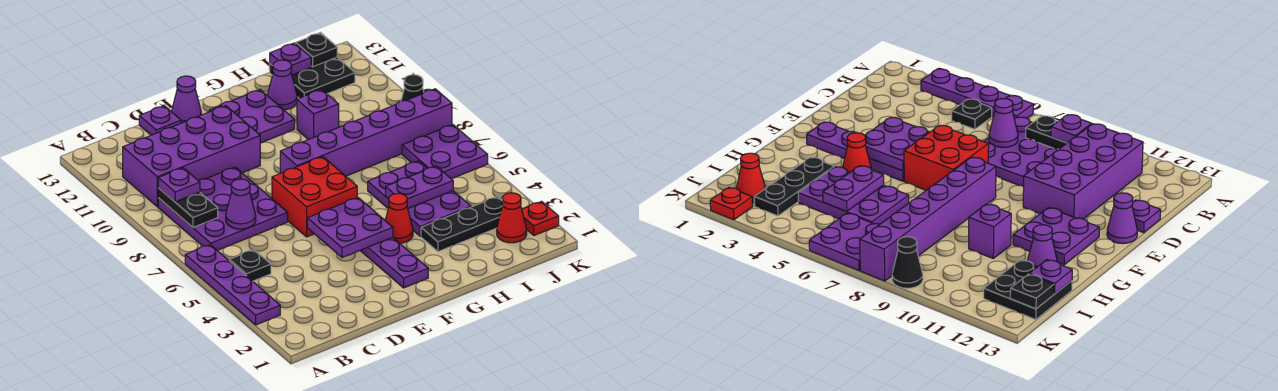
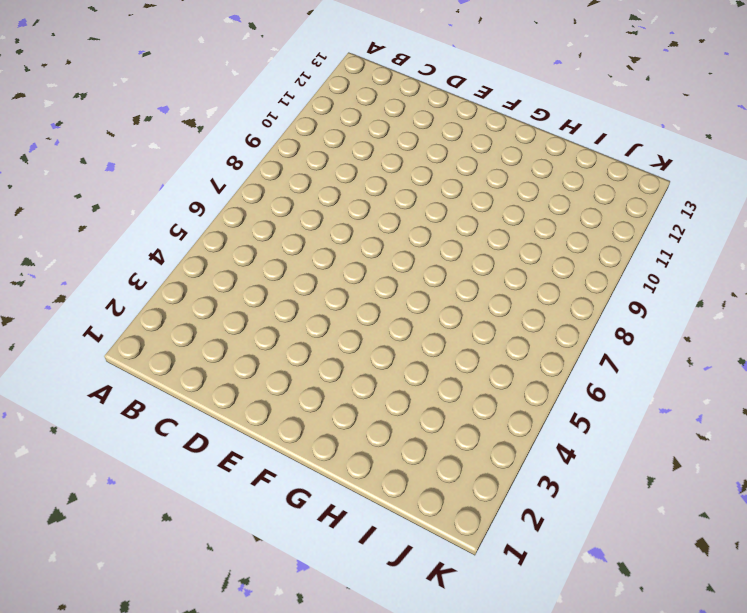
none -> purple plate A3:A6 level 1
none -> black plate B5 level 1
none -> purple plate B7:D9 level 1

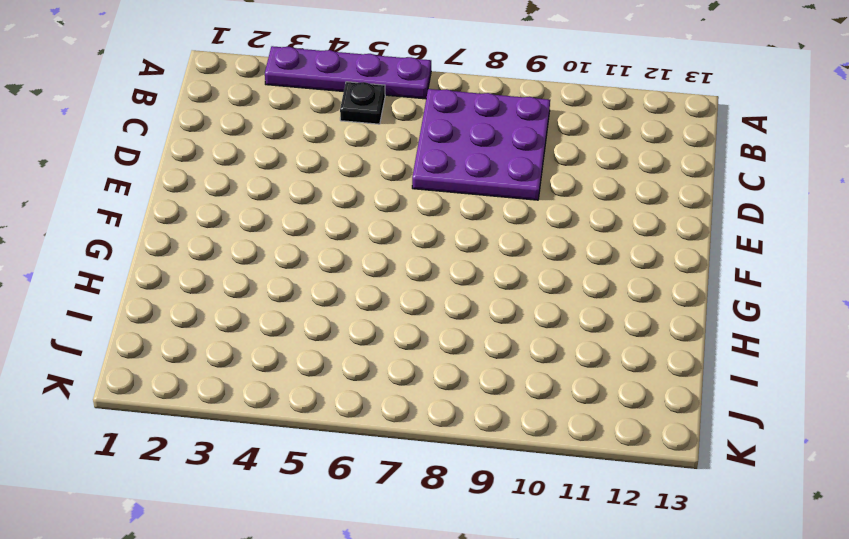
none -> purple brick B10:E11 level 1
none -> purple plate D13 level 1
none -> red brick E6:F7 level 1

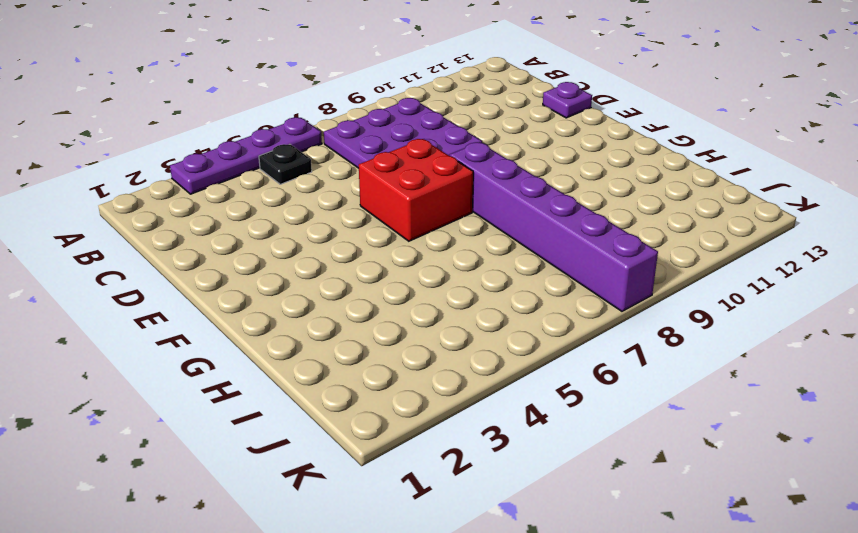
none -> purple brick B10:E11 level 1
none -> purple cone E13 level 1
none -> purple plate F2:F5 level 1

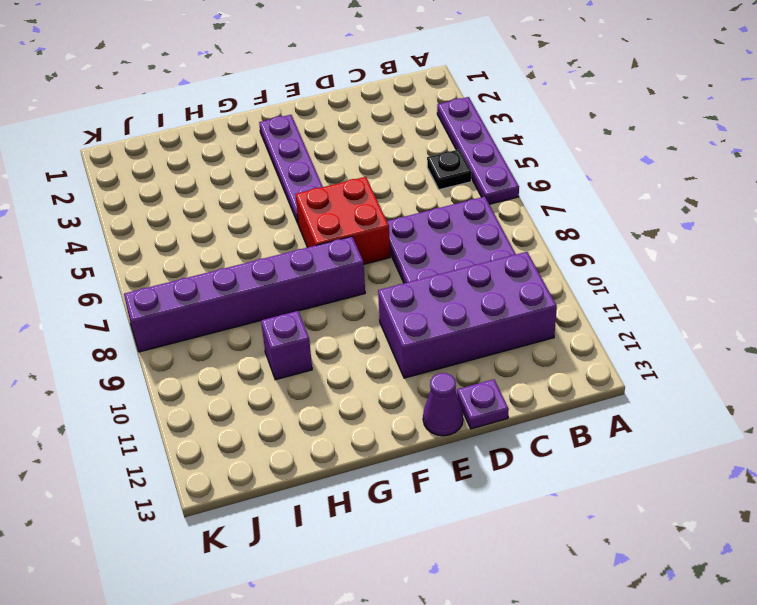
none -> purple plate F11:G12 level 1
none -> red cone G4 level 1
none -> black plate H3:J3 level 1

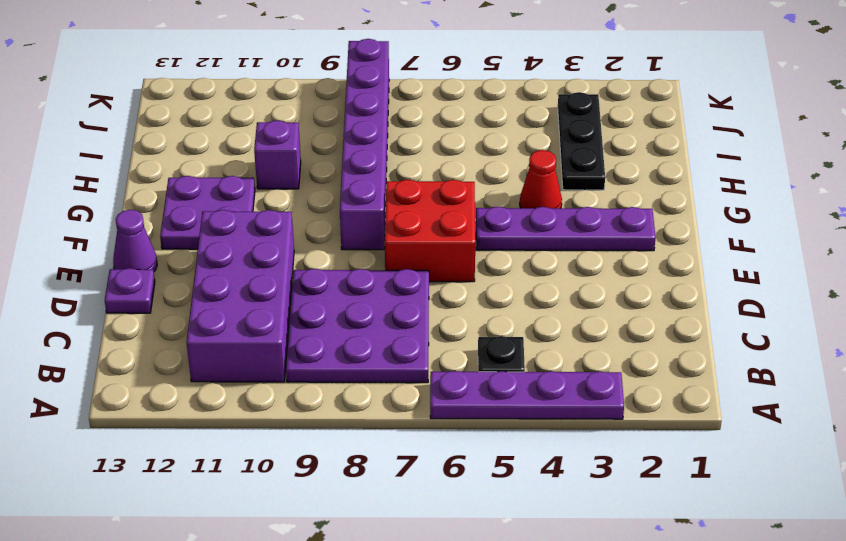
none -> purple plate H4:I6 level 1
none -> purple cone H12 level 1
none -> black plate I12:J13 level 1

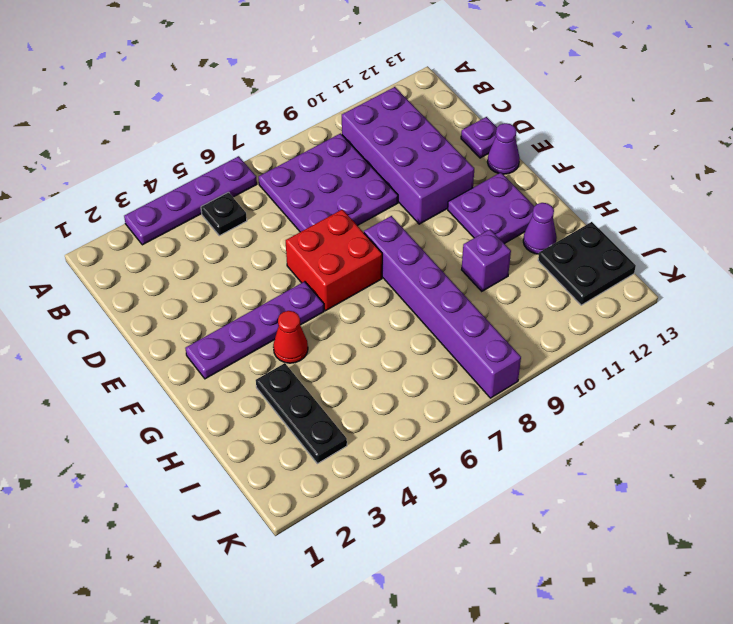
none -> purple plate H4:I6 level 1
none -> red cone J2 level 1
none -> purple plate J6:K7 level 1

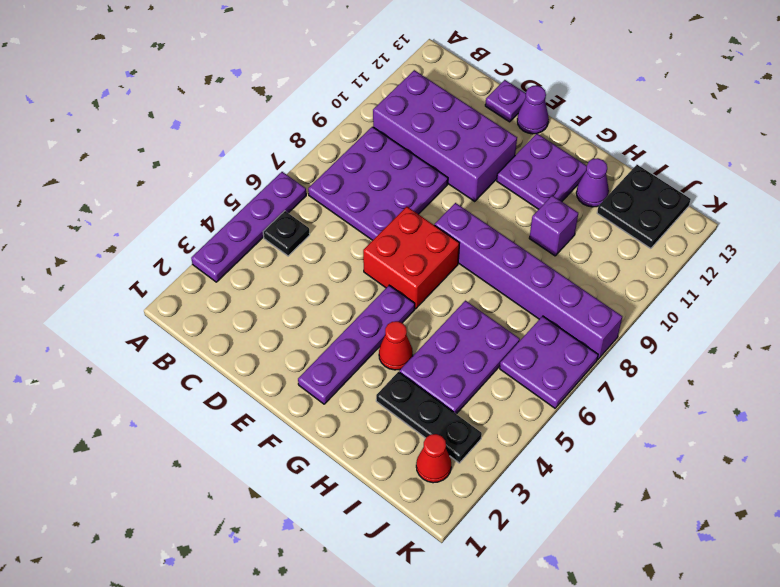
none -> red plate K2 level 1
none -> black cone K9 level 1
none -> black plate B8:B9 level 2

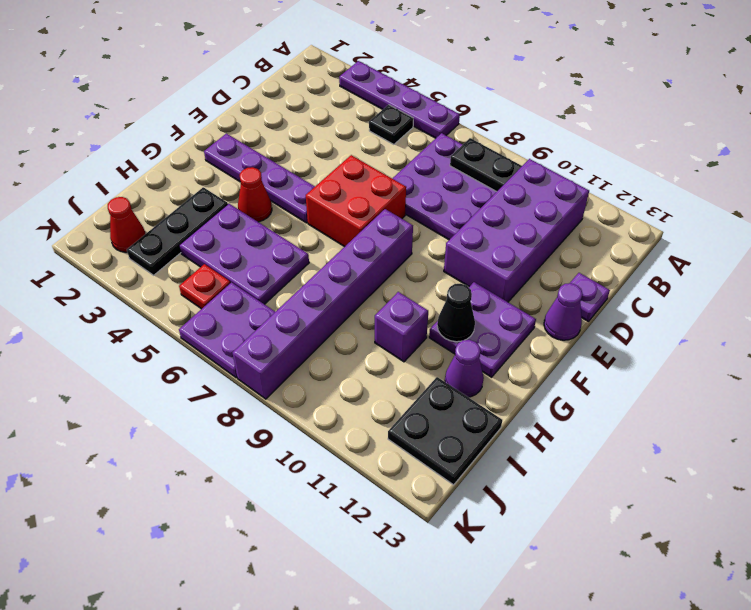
black cone G11 level 2 -> black cone K9 level 1
red plate J5 level 1 -> red plate K2 level 1
none -> purple cone C7 level 2
none -> purple plate E4:F5 level 2
none -> purple plate H5:I5 level 2

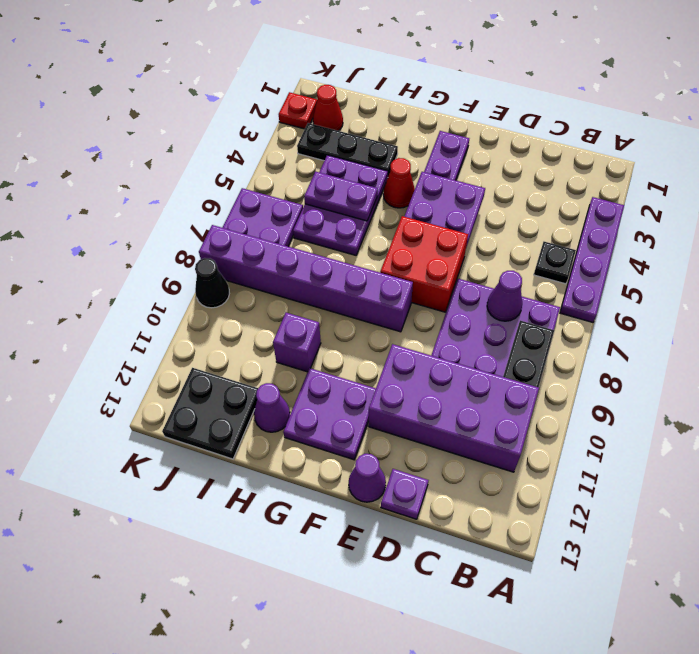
none -> purple plate I13 level 2
none -> black plate J13 level 2
none -> purple plate B9 level 3

